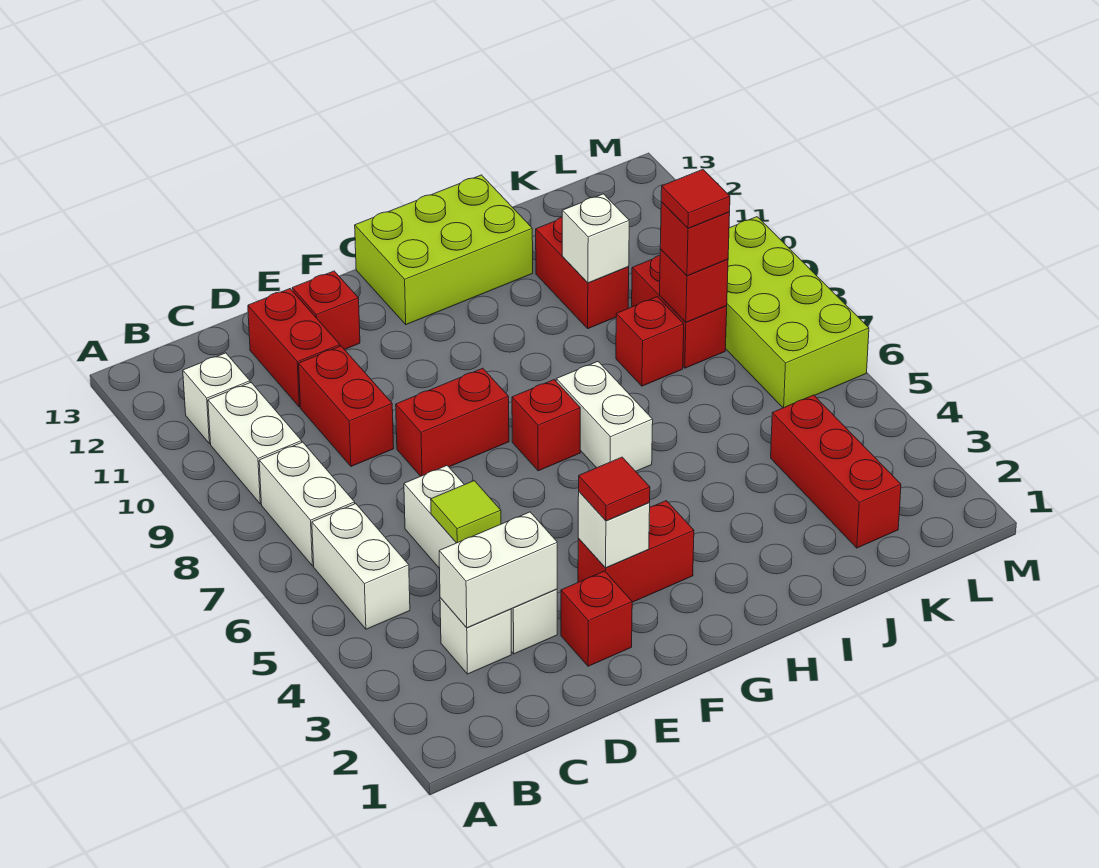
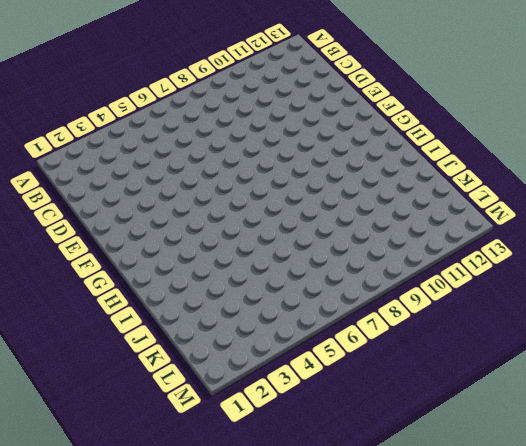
none -> white brick B5:B6 level 1
none -> white brick B7:B8 level 1
none -> white brick B9:B10 level 1

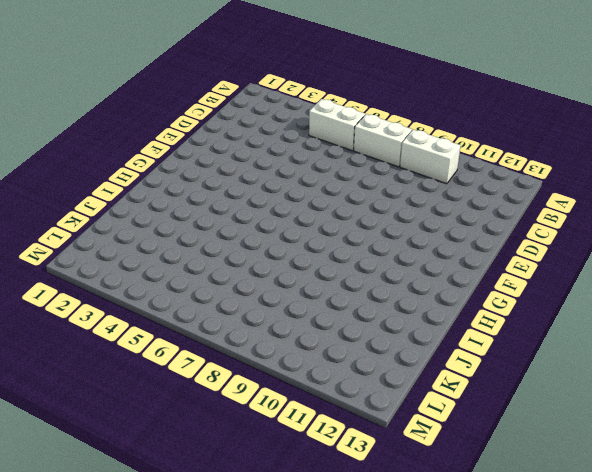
none -> white brick B11 level 1
none -> white brick C3 level 1
none -> white brick D3:D6 level 1

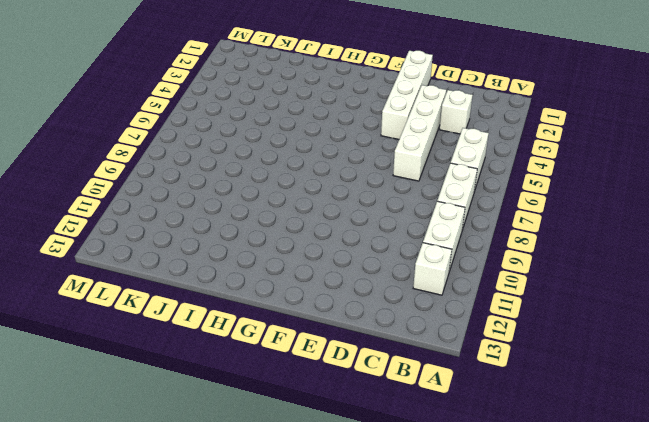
white brick E1:E4 level 1 -> red brick E2 level 1
none -> red brick D9:D10 level 1
none -> red brick D11:D12 level 1
none -> red brick E8:F8 level 1

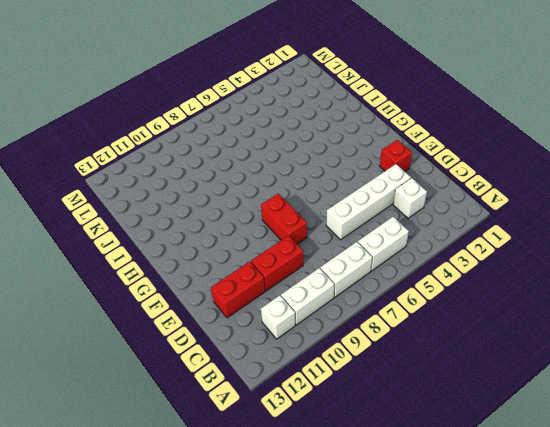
none -> red brick E12 level 1
none -> red brick F3:G3 level 1
none -> red brick G7 level 1

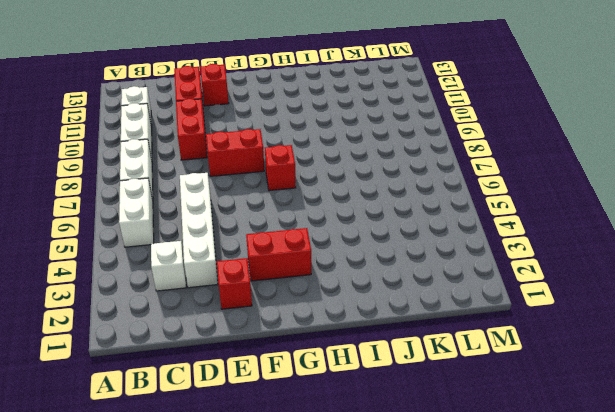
none -> lime brick G12:I13 level 1
none -> white brick H6:H7 level 1
none -> red brick J8 level 1

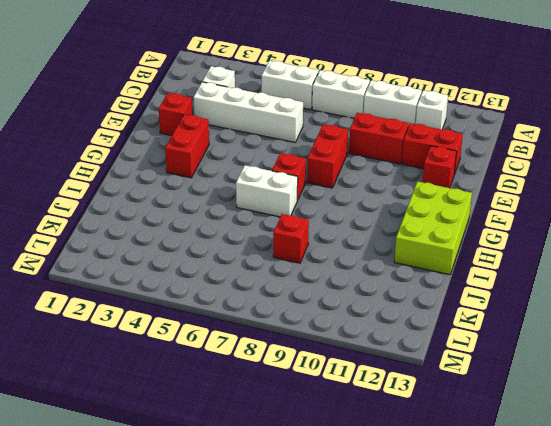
none -> red brick J10:J11 level 1
none -> red brick K2:K4 level 1
none -> red brick K8:K9 level 1

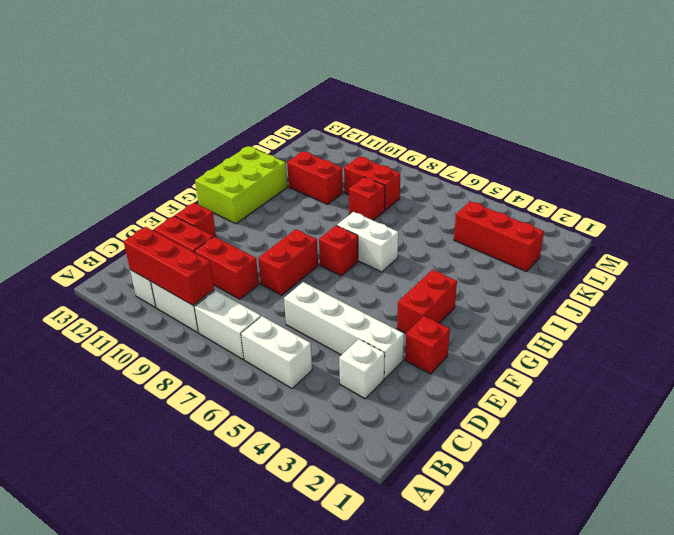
red brick B9:B11 level 2 -> none
none -> lime brick L6:M9 level 1
none -> white brick C3:D3 level 2
none -> lime tile D5 level 2

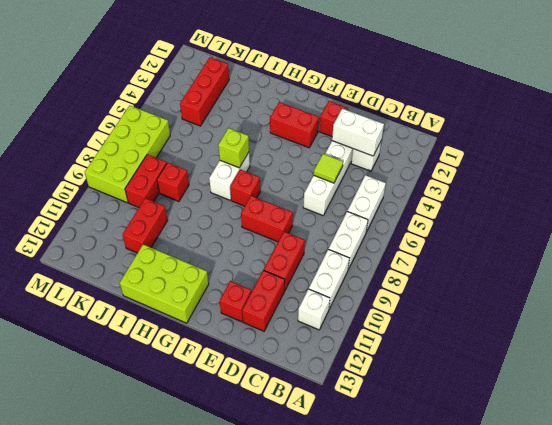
lime brick H6 level 2 -> none
none -> white brick F3 level 2
none -> white brick J10 level 2
none -> red brick K8 level 2

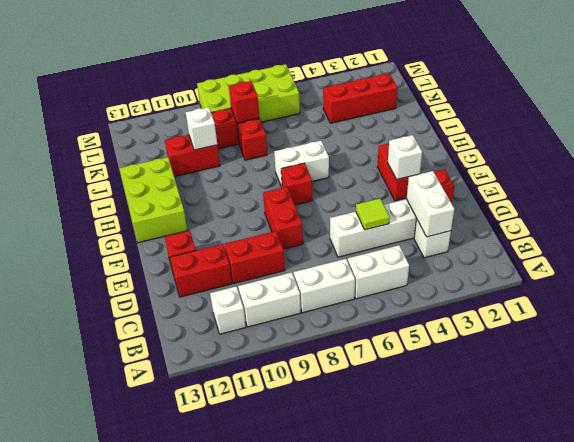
none -> red tile F3 level 3
none -> red brick K8 level 3
none -> red tile K8 level 4

